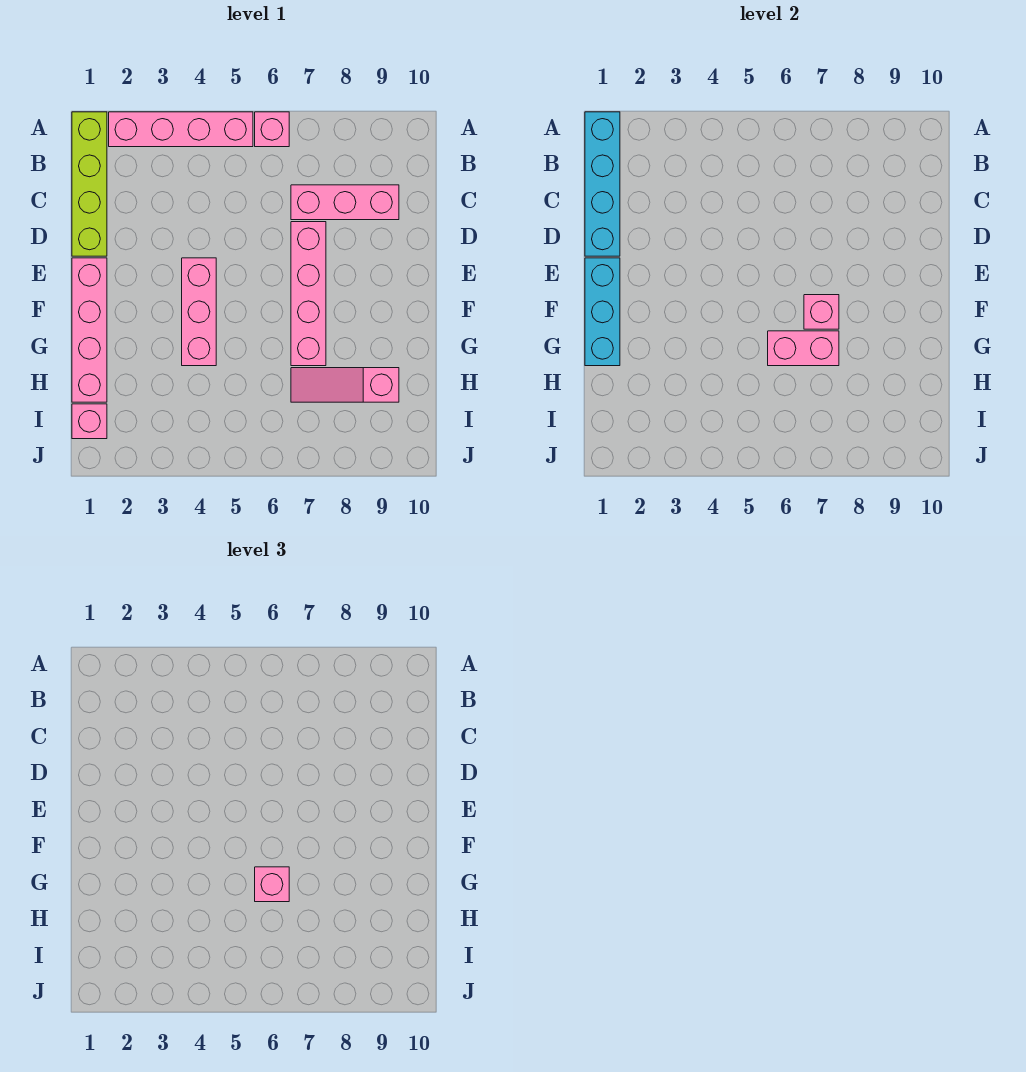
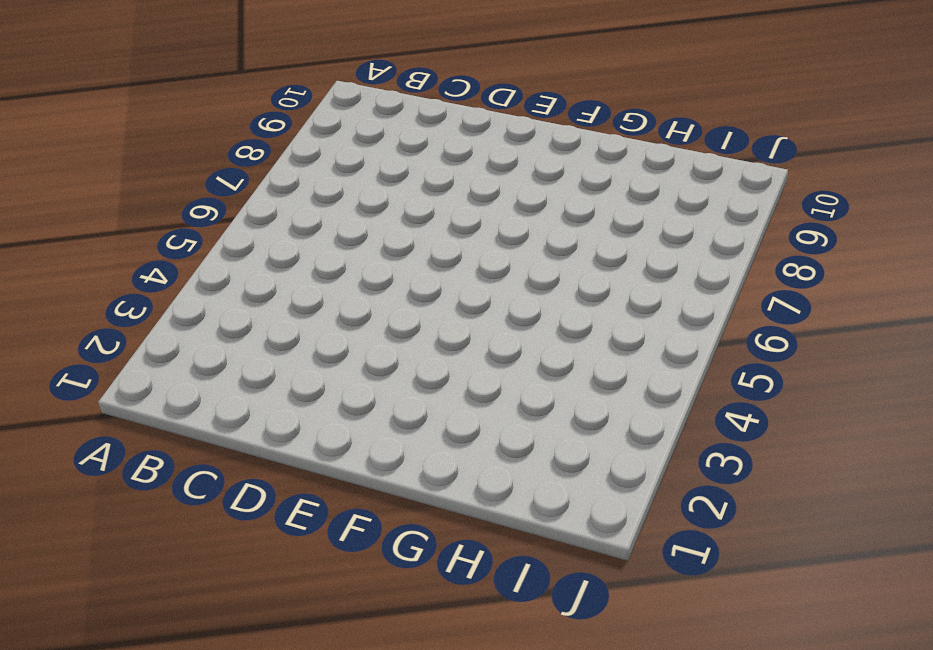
none -> lime brick A1:D1 level 1
none -> pink brick A2:A5 level 1
none -> pink brick A6 level 1

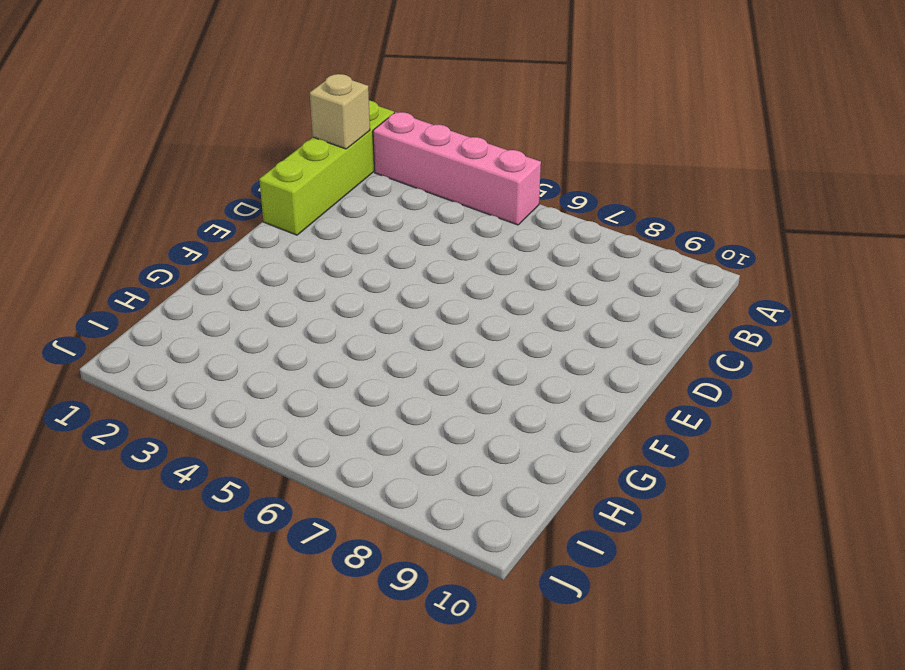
tan brick B1 level 2 -> cyan brick A1:D1 level 2
none -> pink brick A6 level 1
none -> pink brick C7:C9 level 1
none -> pink brick D7:G7 level 1

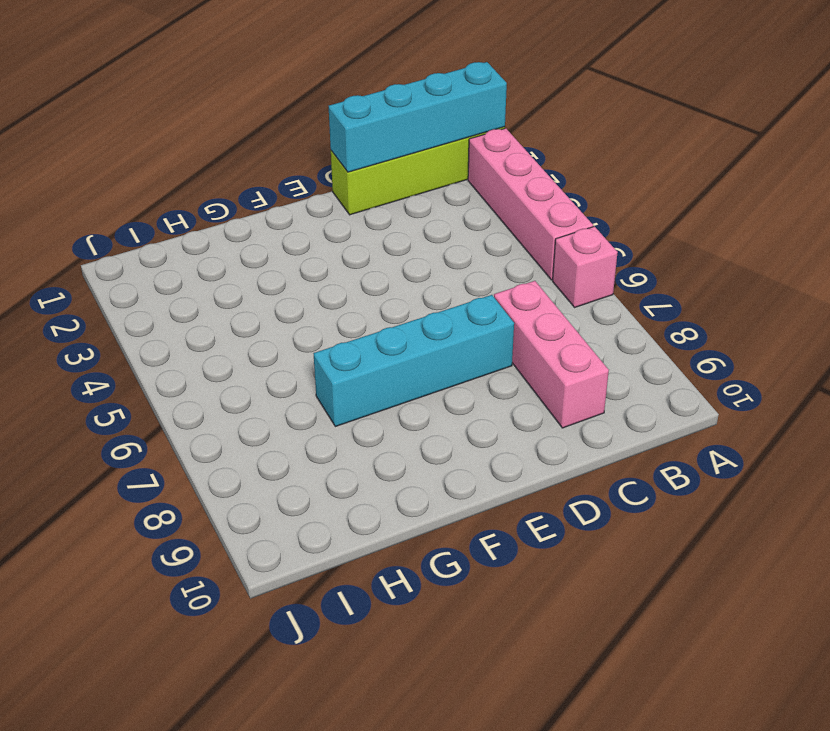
cyan brick D7:G7 level 1 -> pink brick D7:G7 level 1
none -> pink brick E1:H1 level 1
none -> pink brick E4:G4 level 1
none -> pink slope H7:H9 level 1 top 9

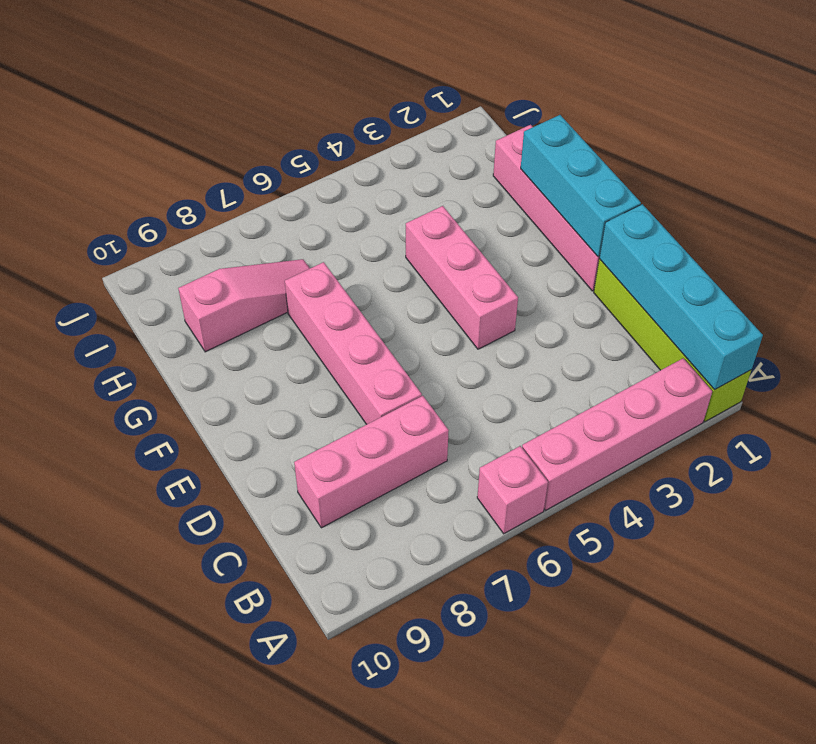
none -> pink brick I1 level 1
none -> pink brick F7 level 2
none -> pink brick G6:G7 level 2

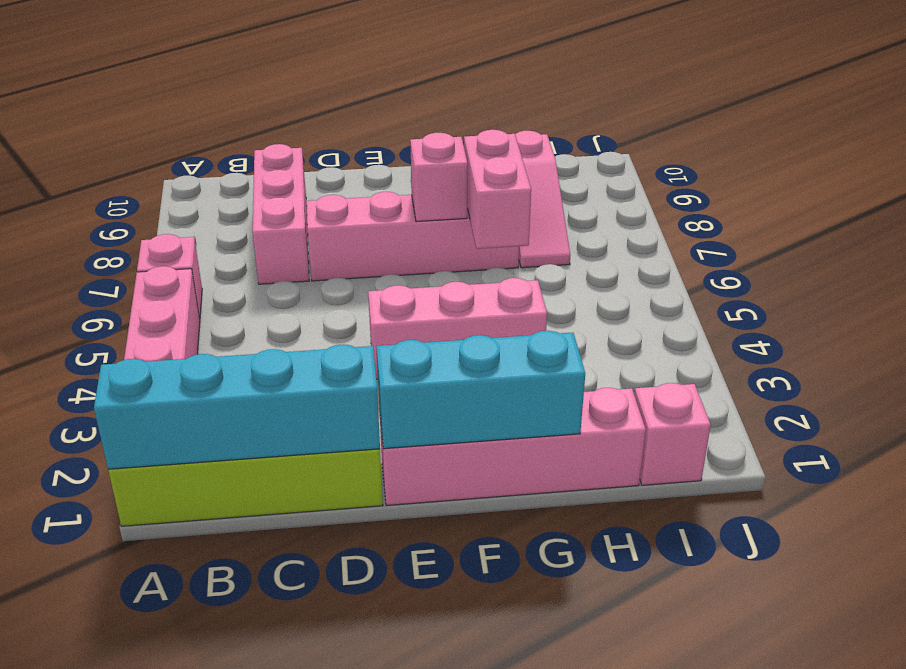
none -> pink brick G6 level 3

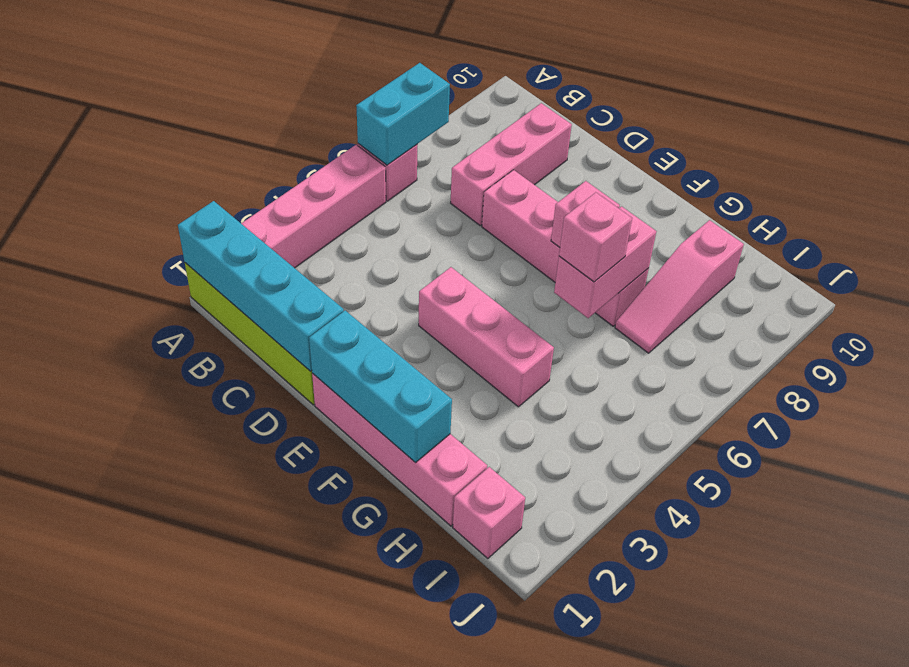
cyan brick A6:A7 level 2 -> none

